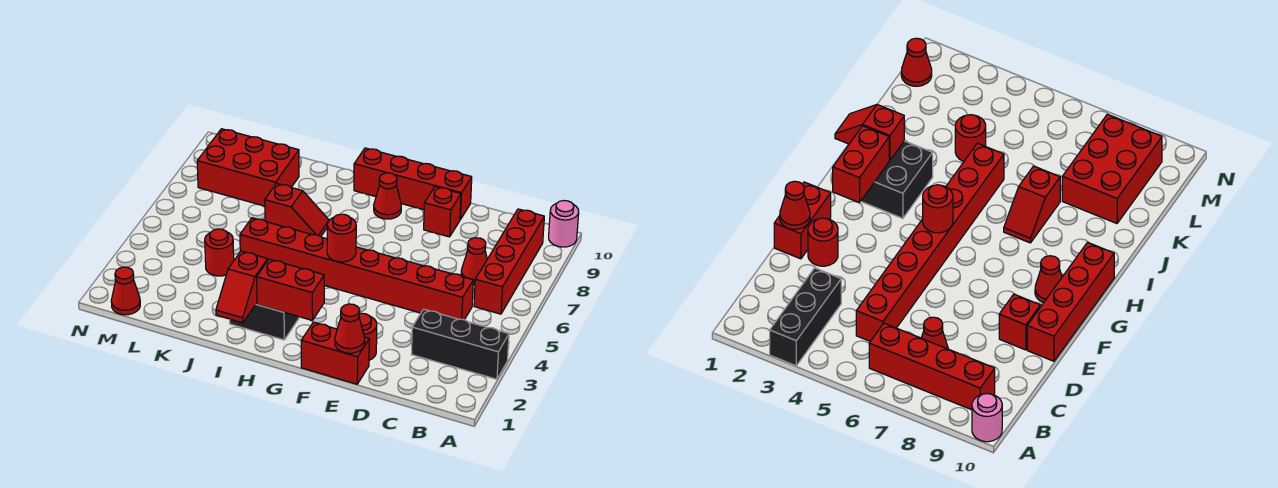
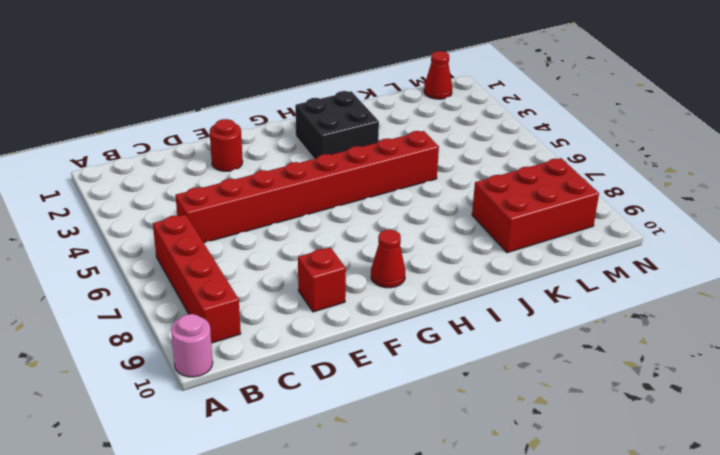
none -> black brick A3:C3 level 1
none -> red cone C7 level 1
none -> red brick E1:F1 level 1

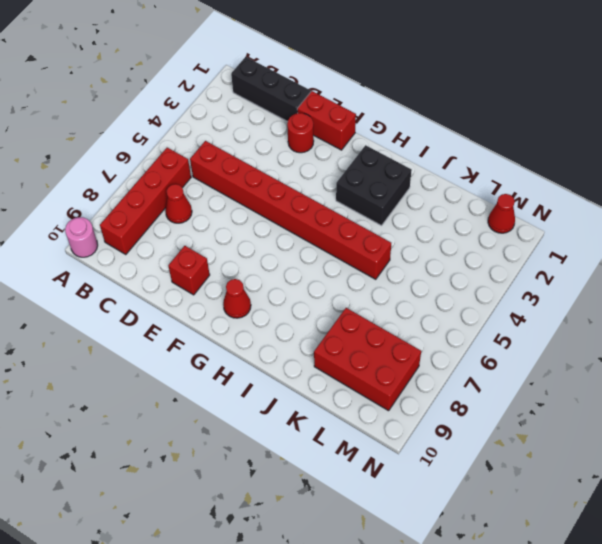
black brick B1:D1 level 1 -> black brick A3:C3 level 1
none -> red brick E10:H10 level 1
none -> red slope I7:J7 level 1 top J
none -> red round brick K4 level 1

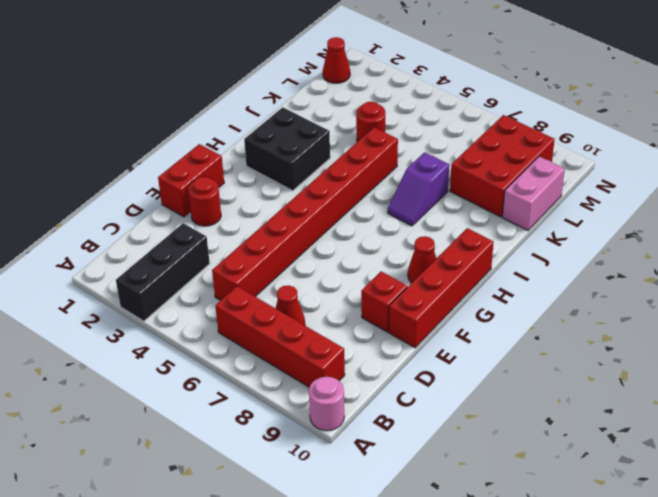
purple slope I7:J7 level 1 top J -> red slope I7:J7 level 1 top J
pink brick K10:L10 level 1 -> none
none -> red cone E1 level 2
none -> red brick G2:H2 level 2
none -> red round brick G5 level 2

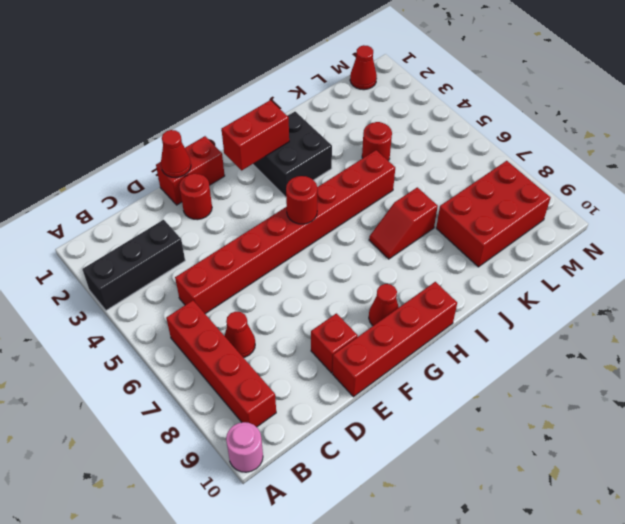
none -> red slope I1:I2 level 2 top 2

